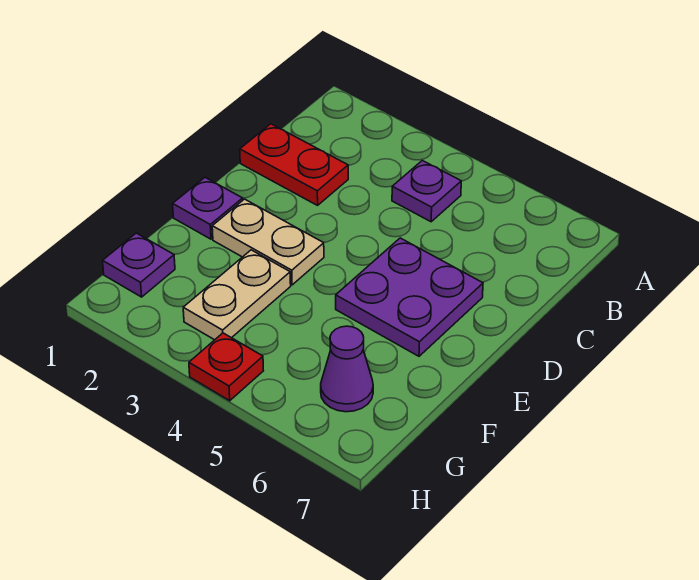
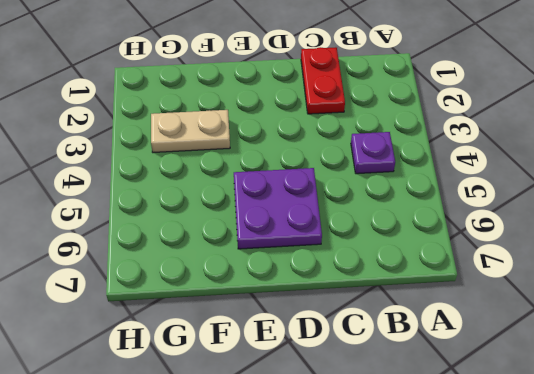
none -> purple plate E1 level 1
none -> tan plate E2:E3 level 1

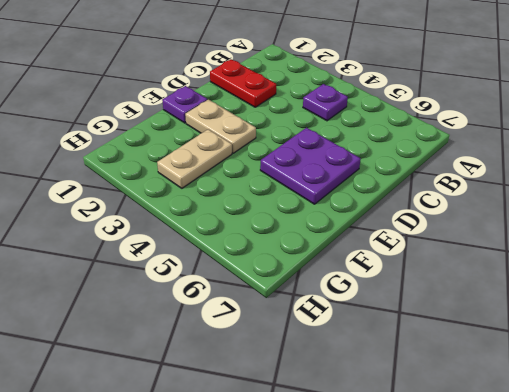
none -> purple plate G1 level 1
none -> purple cone G6 level 1

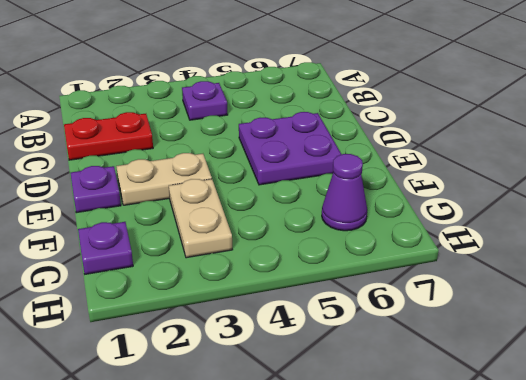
none -> red plate H4 level 1

